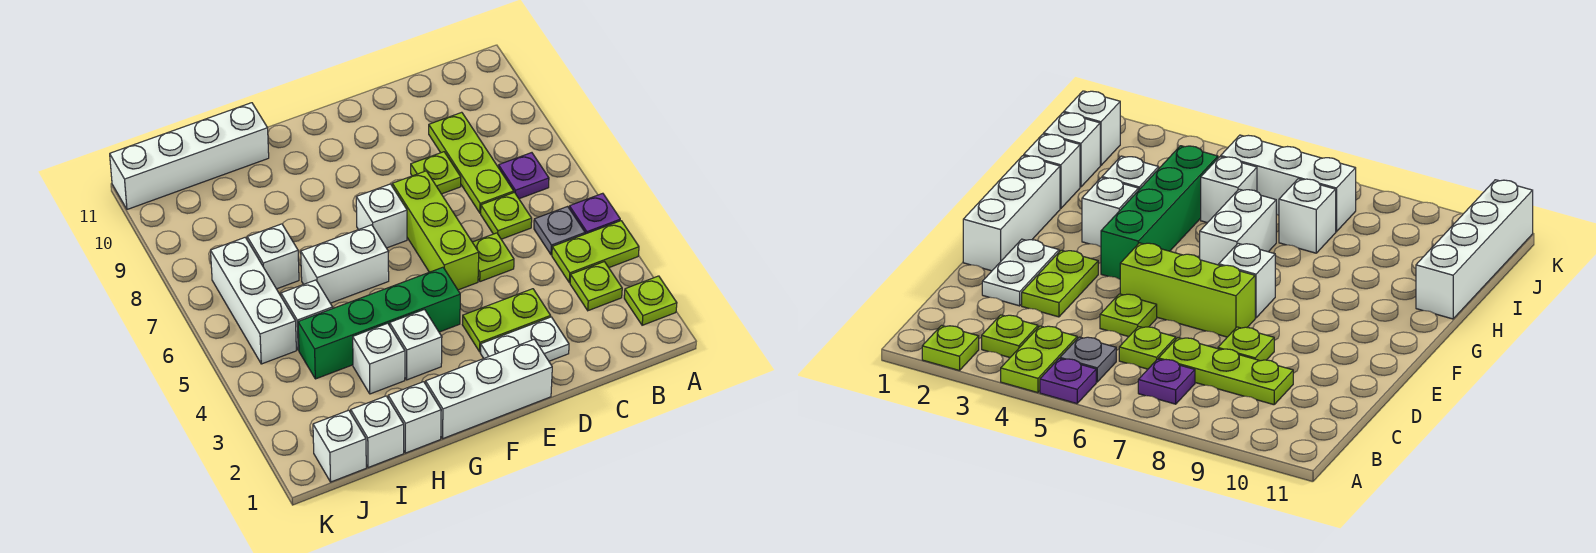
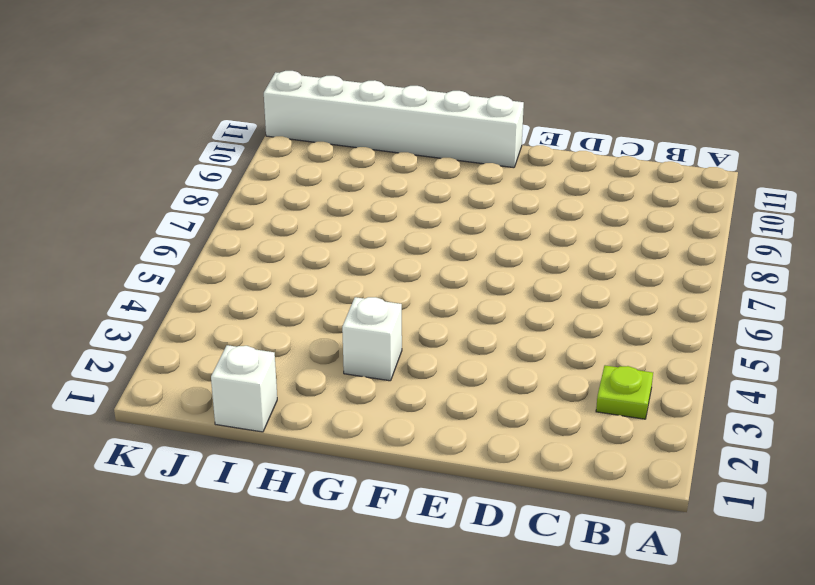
white brick F11:K11 level 1 -> white brick H11:K11 level 1
none -> lime plate A2 level 1
none -> lime plate A4:B4 level 1
none -> purple plate A5 level 1

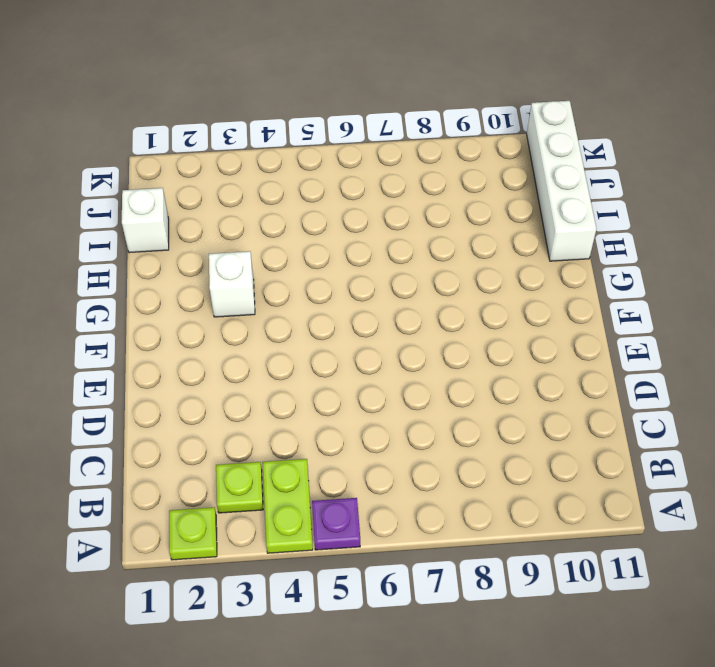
none -> grey plate B5 level 1
none -> purple plate B7 level 1
none -> lime plate C6 level 1

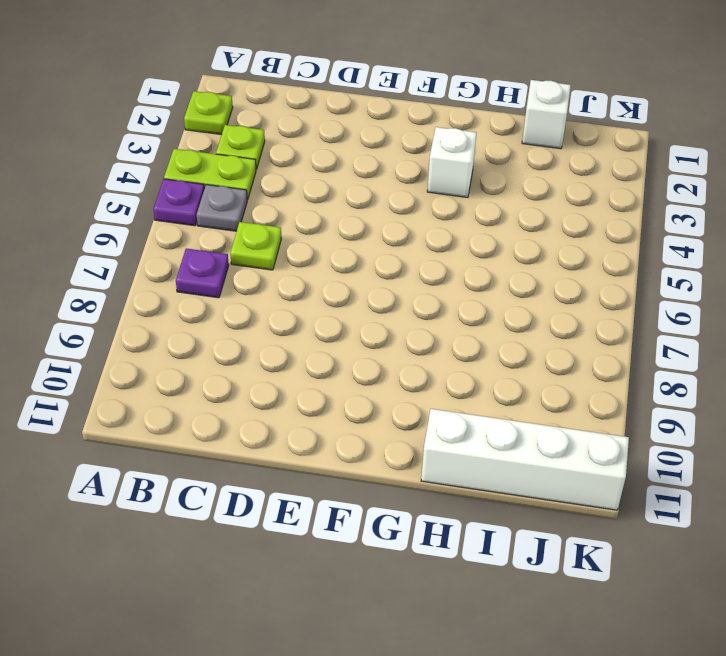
none -> lime plate C7:C9 level 1
none -> white plate D2:E2 level 1
none -> lime plate D3:E3 level 1

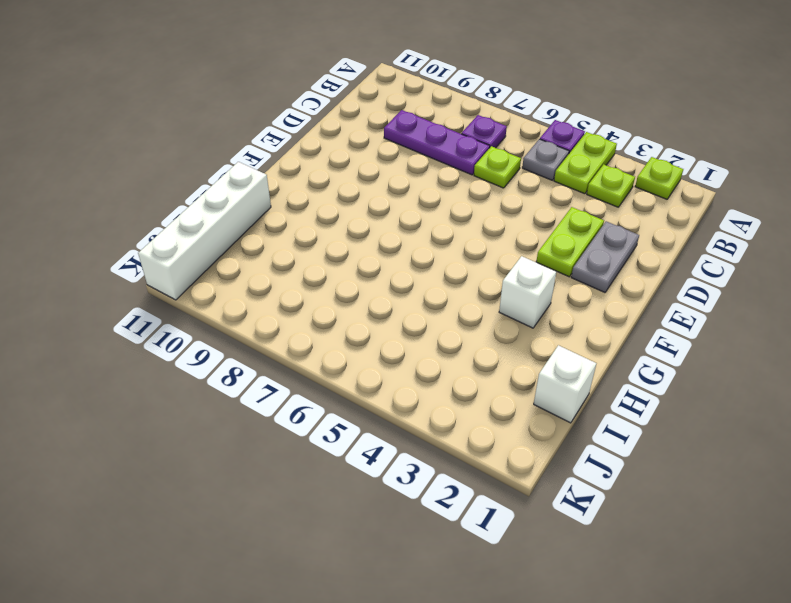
purple plate C7:C9 level 1 -> lime plate C7:C9 level 1
grey plate D2:E2 level 1 -> white plate D2:E2 level 1
none -> lime plate D5 level 1
none -> lime plate D8 level 1
none -> white brick E1:G1 level 1

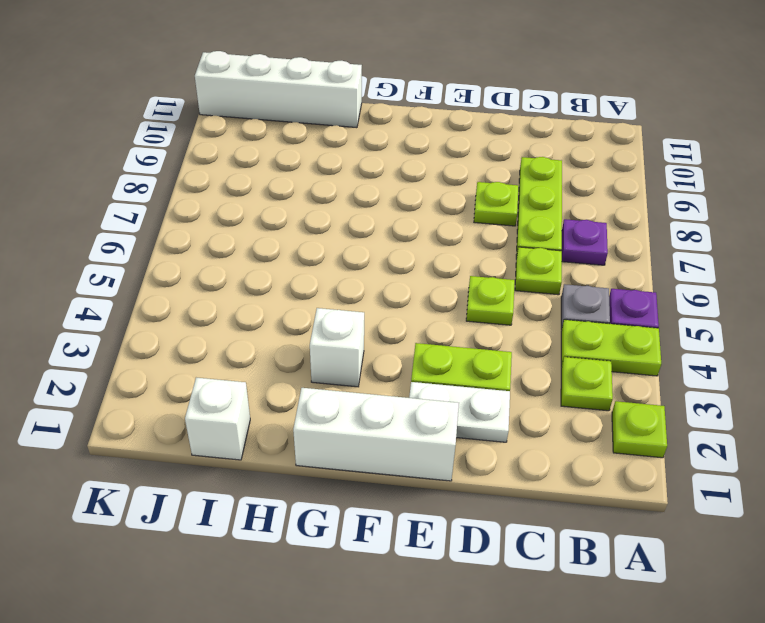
none -> lime brick E5:E7 level 1
none -> green brick F4:I4 level 1
none -> white brick F7 level 1

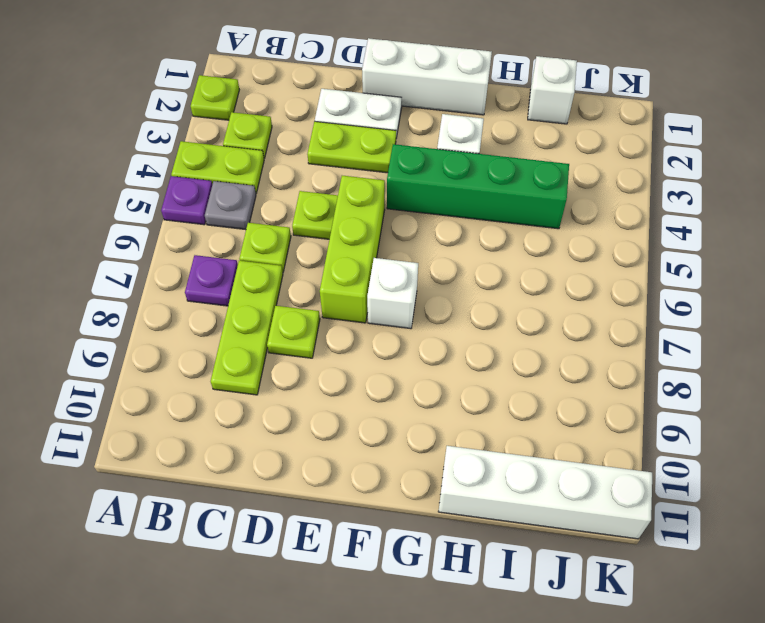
none -> white brick G6:H6 level 1
none -> white brick H1 level 1
none -> white brick H3 level 1

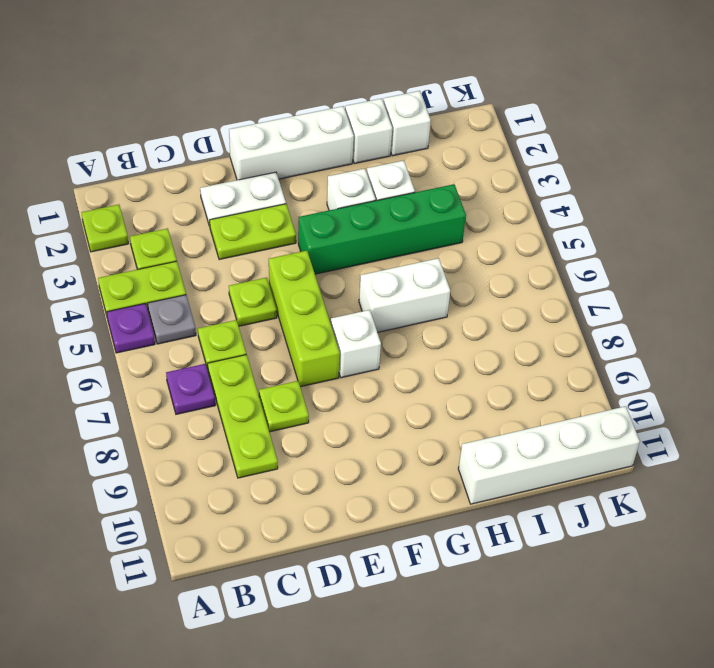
none -> white brick I5 level 1
none -> white brick I7 level 1
none -> white brick J1 level 1

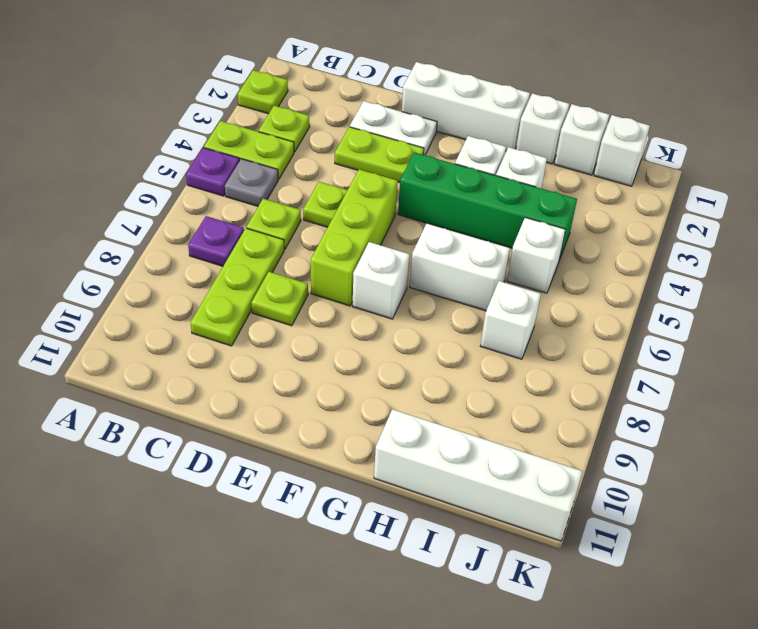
none -> white brick J5:J7 level 1

